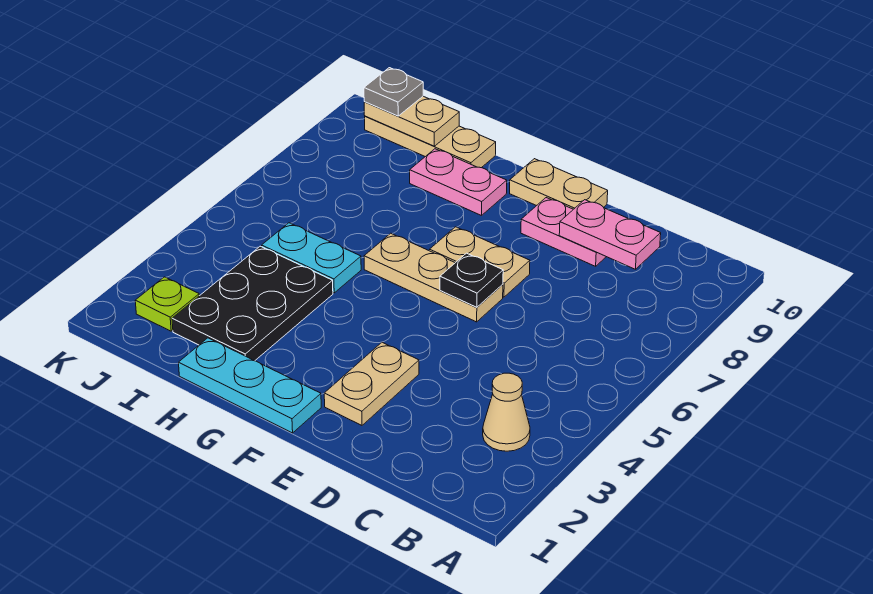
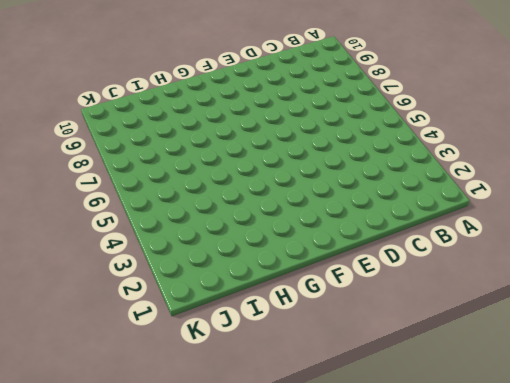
none -> tan cone B3 level 1
none -> pink plate D9:E9 level 1
none -> tan plate E2:E3 level 1

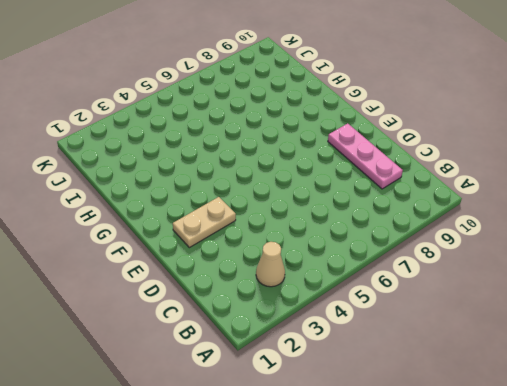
pink plate C9:E9 level 1 -> pink plate D9:E9 level 1
none -> tan plate E6:G6 level 1
none -> tan plate E7:F7 level 1
none -> tan plate E10:F10 level 1

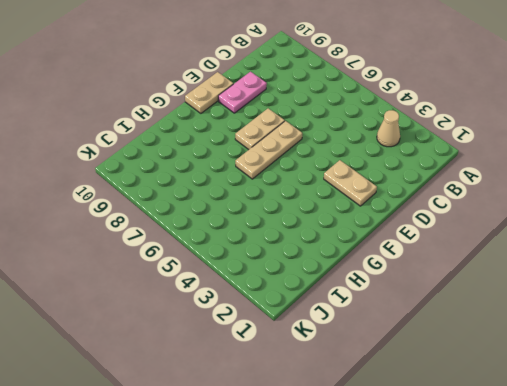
none -> cyan plate F1:H1 level 1
none -> pink plate G9:H9 level 1
none -> black plate H2:I4 level 1

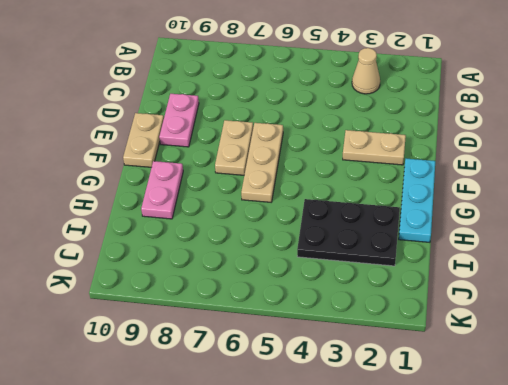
none -> cyan plate H5:I5 level 1
none -> tan plate H10:J10 level 1
none -> lime plate J2 level 1

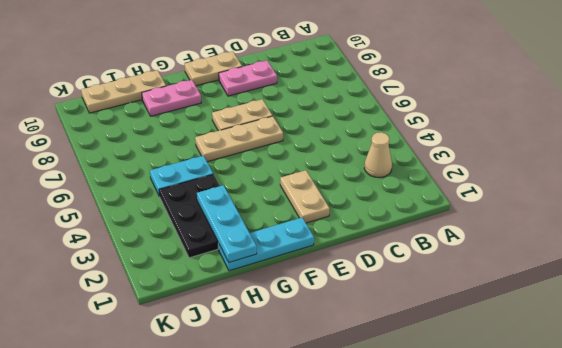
cyan plate H1:H3 level 2 -> none
none -> lime plate J2 level 1
none -> pink plate C9:D9 level 2
none -> black plate E6 level 2

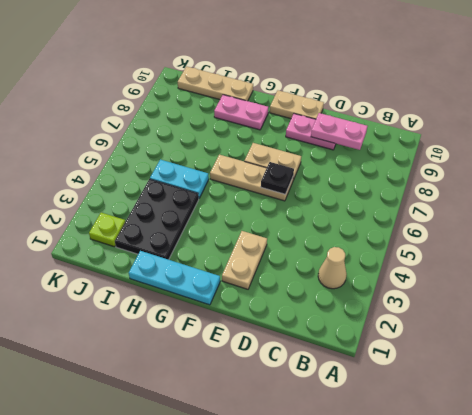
none -> tan plate I10:J10 level 2
none -> grey plate J10 level 3

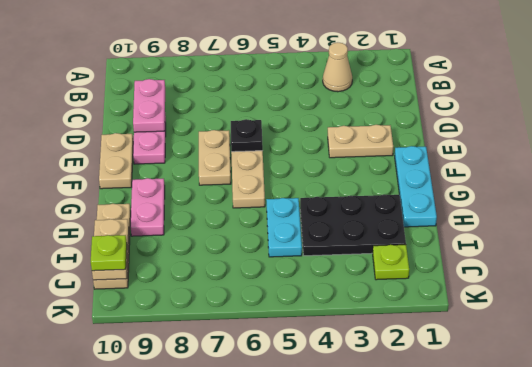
lime plate J10 level 3 -> grey plate J10 level 3

